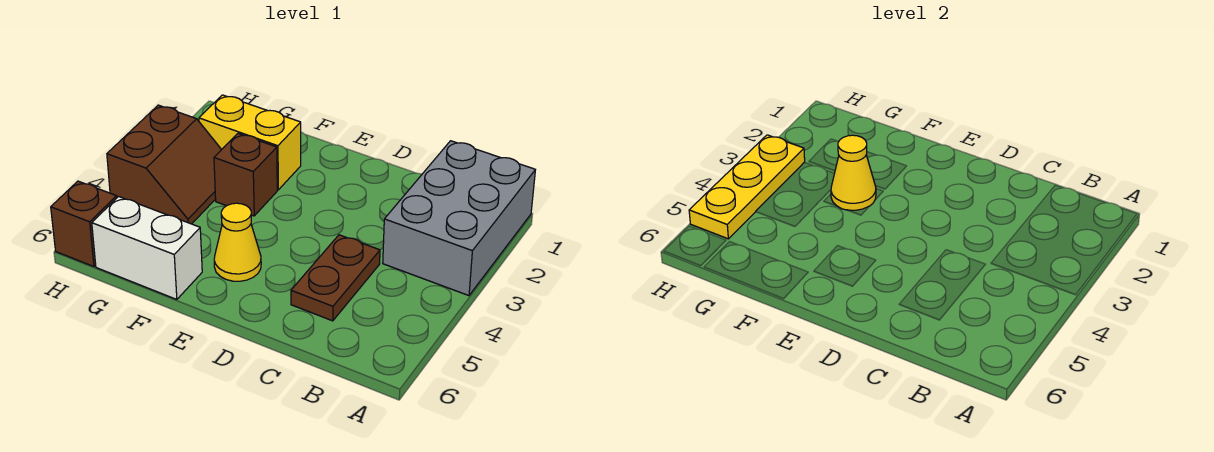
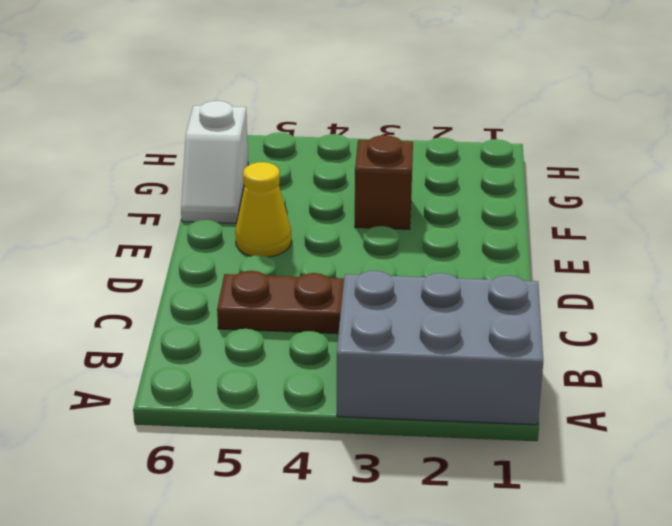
white slope F6:G6 level 1 top G -> white brick F6:G6 level 1
none -> yellow brick F2:G2 level 1
none -> brown slope G3:H4 level 1 top H

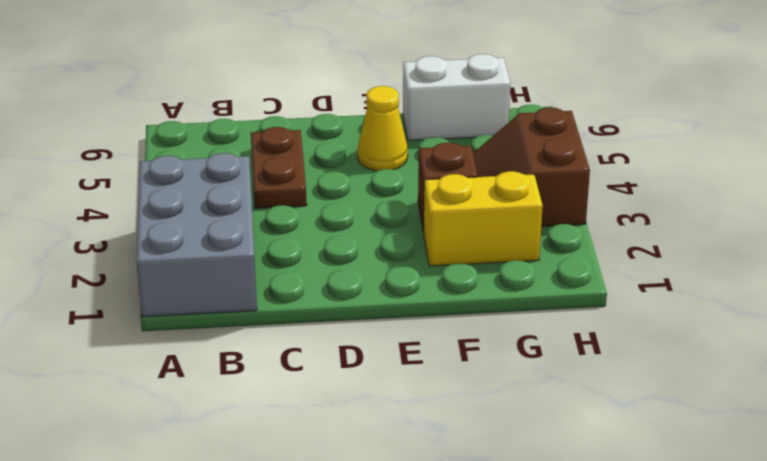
none -> brown brick H6 level 1
none -> yellow cone F3 level 2

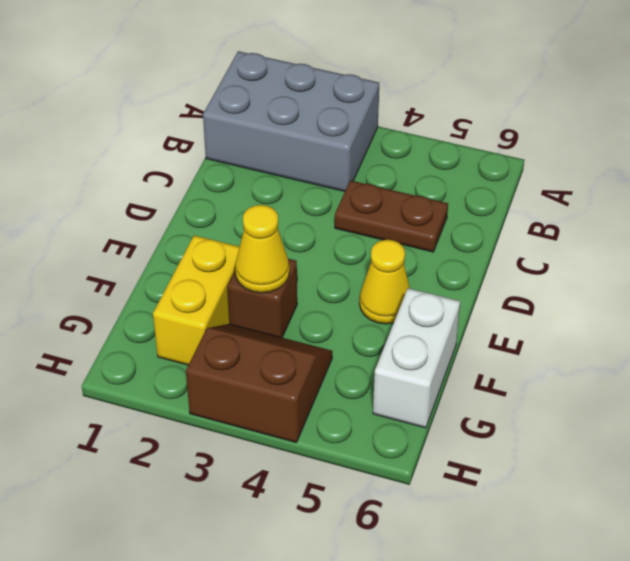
none -> brown brick H6 level 1
none -> yellow plate H3:H5 level 2

